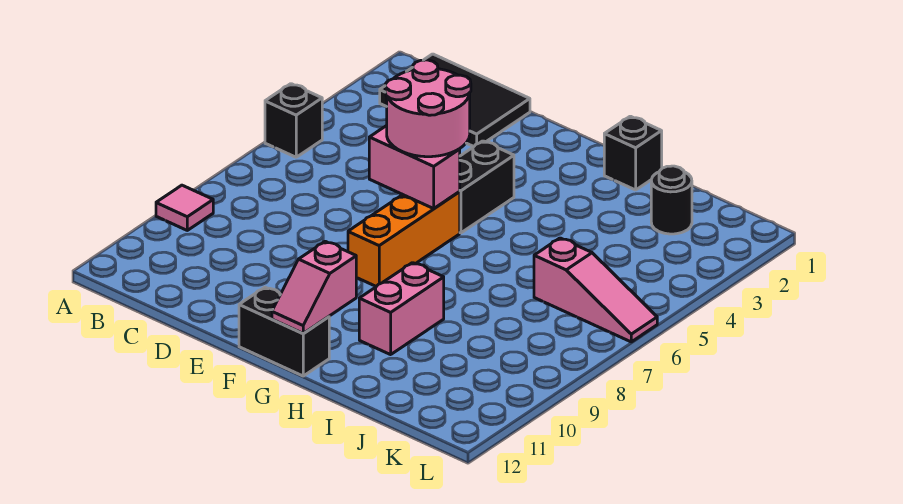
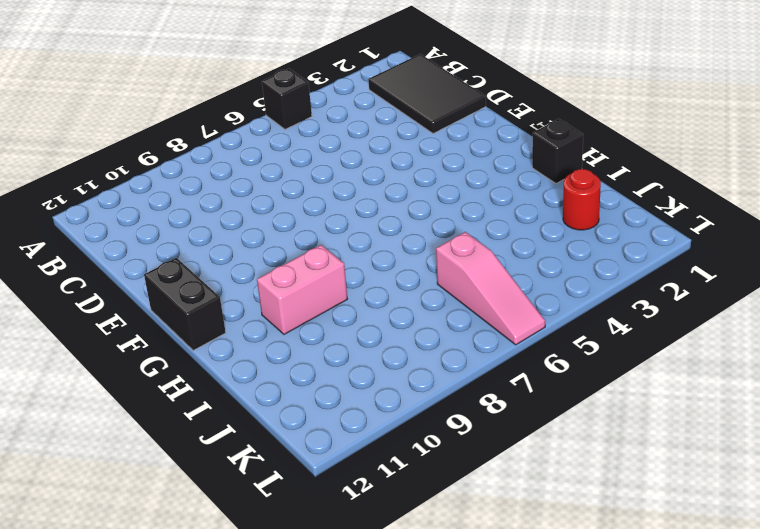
red round brick J2 level 1 -> black round brick J2 level 1
none -> pink tile A9 level 1
none -> black brick F4:F5 level 1
none -> orange brick F6:F8 level 1

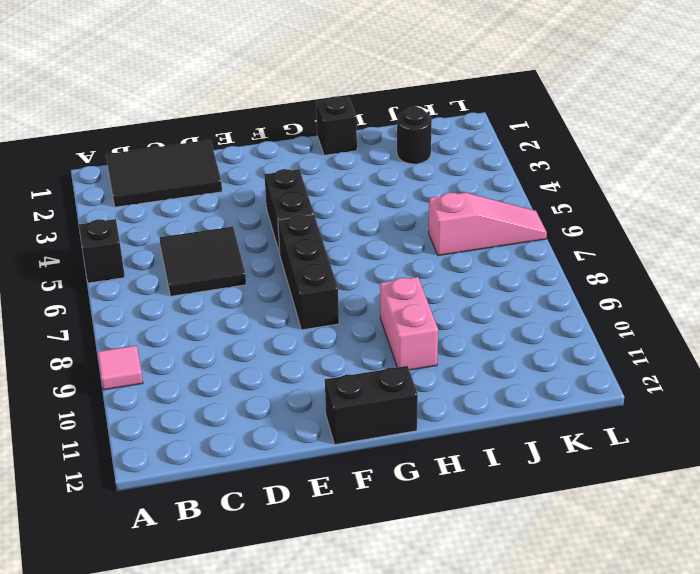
black tile C5:D6 level 1 -> none
black brick F6:F8 level 1 -> orange brick F6:F8 level 1
none -> pink brick E6:F6 level 2
none -> pink slope G11:G12 level 2 top 11
none -> pink round brick E5:F6 level 3

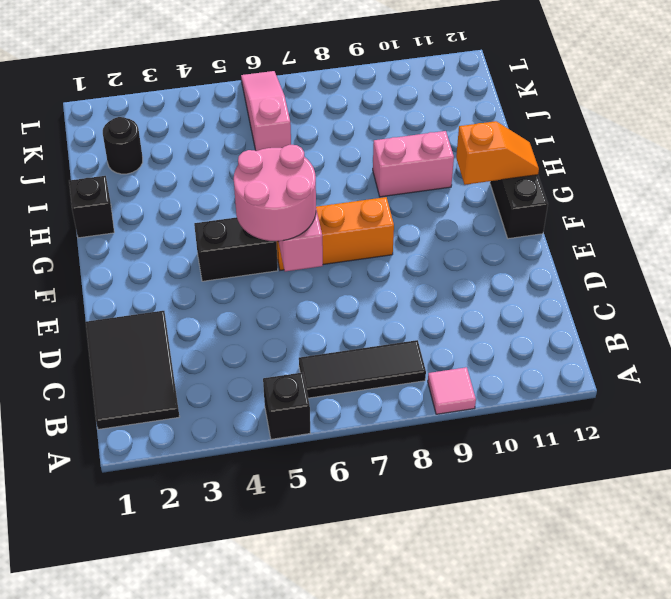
black tile B6:B8 level 1 -> none
orange slope G11:G12 level 2 top 11 -> pink slope G11:G12 level 2 top 11

